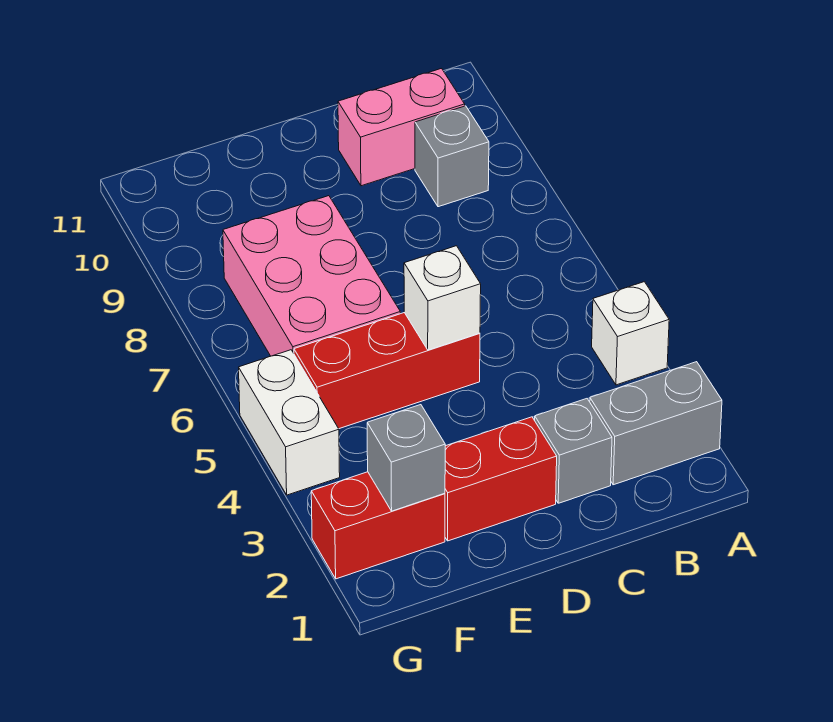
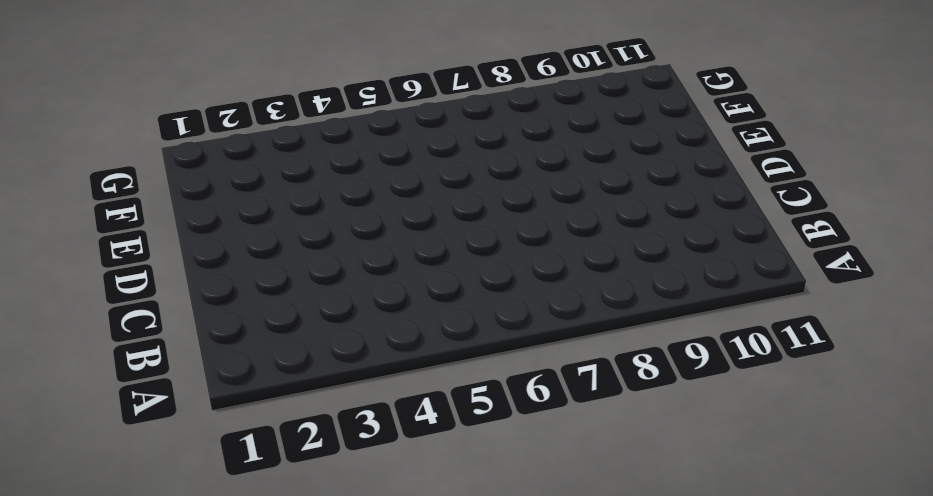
none -> grey brick A2:B2 level 1
none -> white brick A4 level 1
none -> grey brick B9 level 1

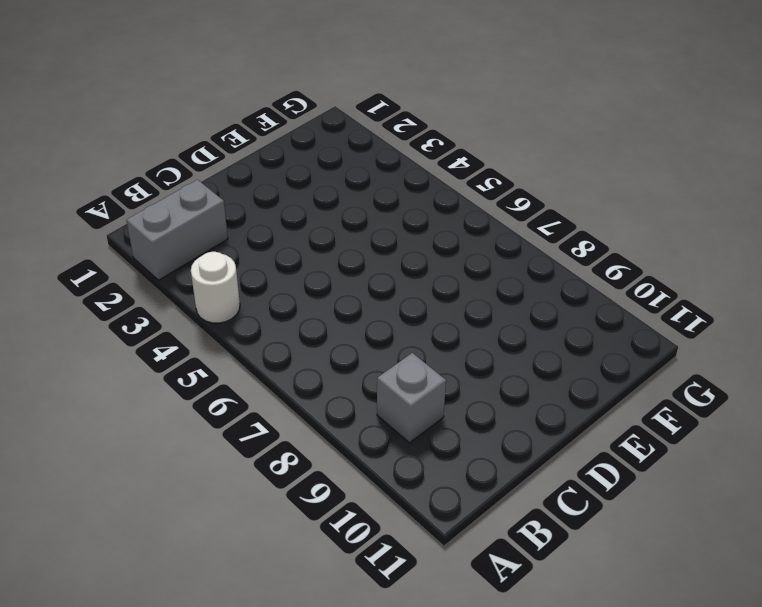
white round brick A4 level 1 -> white brick A4 level 1
none -> pink brick B10:C10 level 1
none -> grey brick C2 level 1
none -> red brick D2:E2 level 1

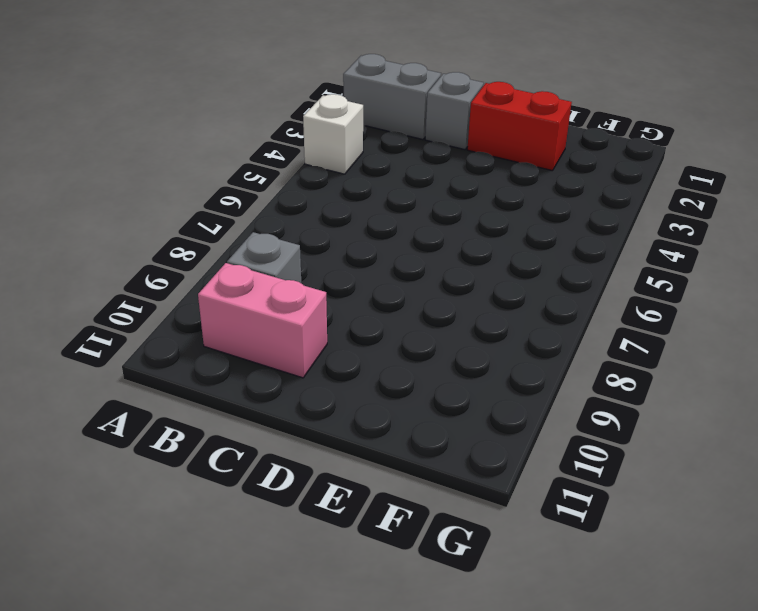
none -> red brick D5:F5 level 1
none -> pink brick E6:F8 level 1
none -> red brick F2:G2 level 1

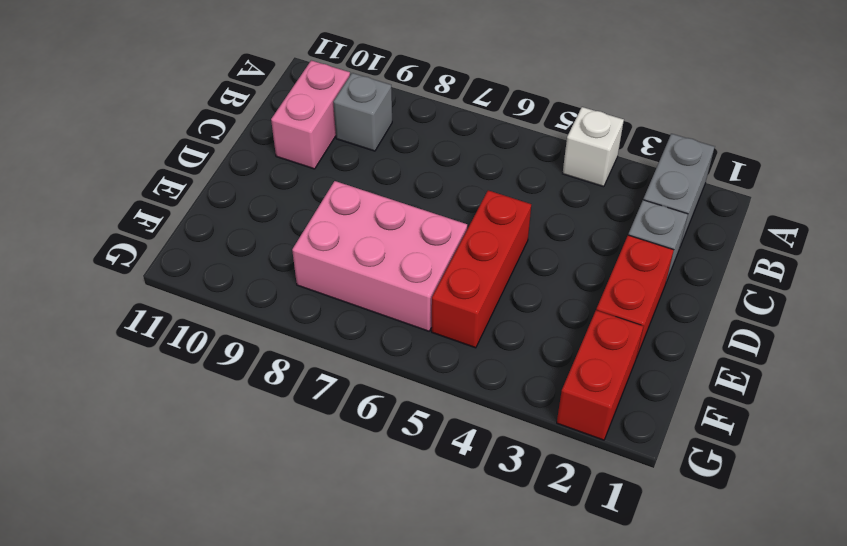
none -> white brick G4:G5 level 1
none -> white brick D5 level 2
none -> grey brick F2 level 2

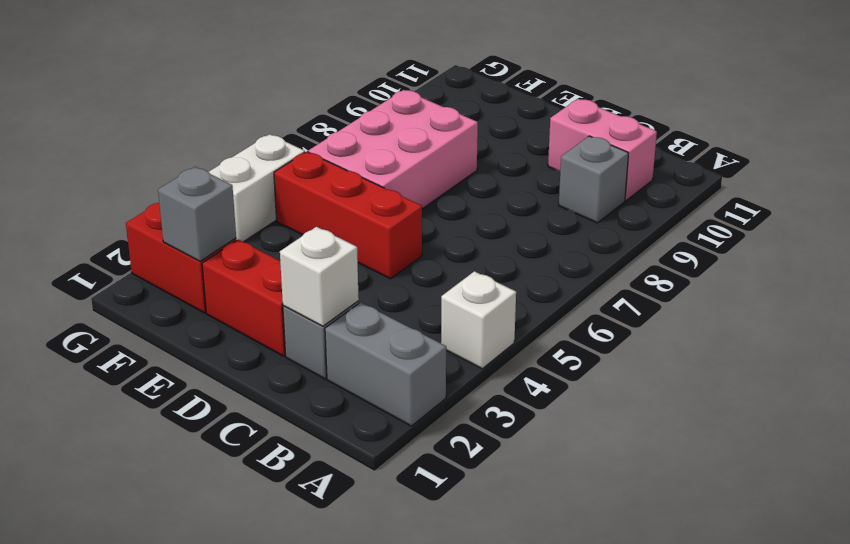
white brick C2 level 2 -> white brick D5 level 2

